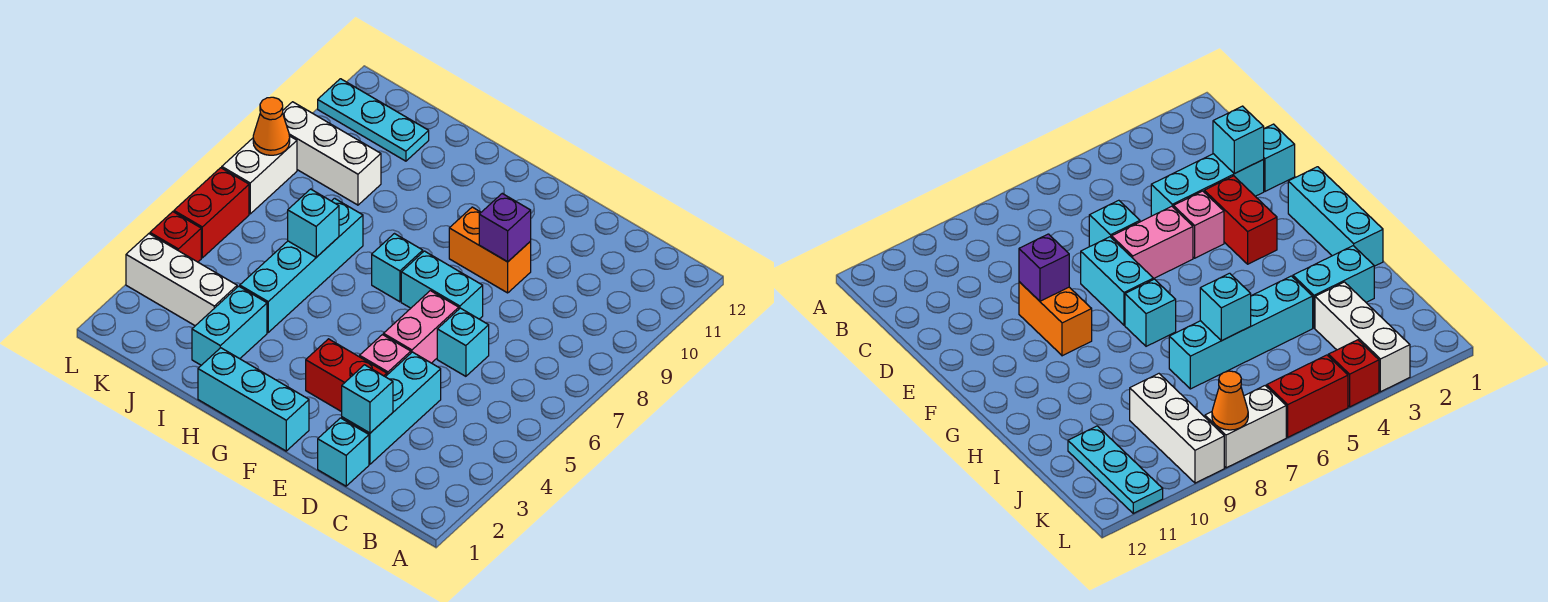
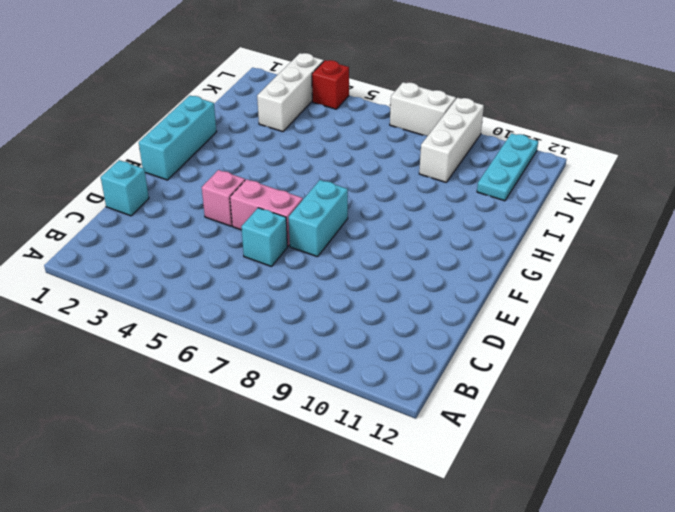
none -> cyan brick D2:D4 level 1
none -> red brick E3:F3 level 1
none -> orange brick E9:F9 level 1

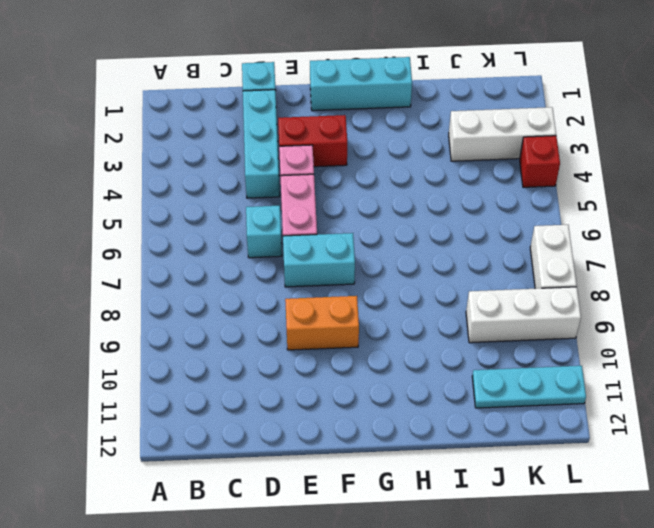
none -> cyan brick G7 level 1
none -> cyan brick I2:I3 level 1
none -> cyan brick I4:I7 level 1

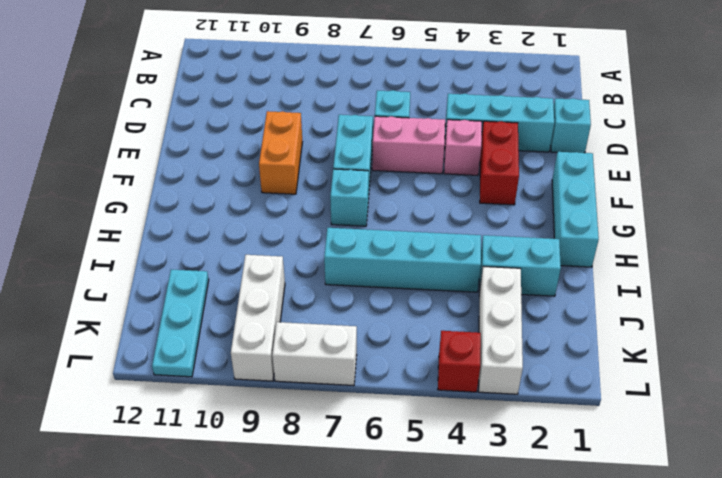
none -> red brick L5:L6 level 1
none -> cyan brick D2 level 2
none -> purple brick E9 level 2

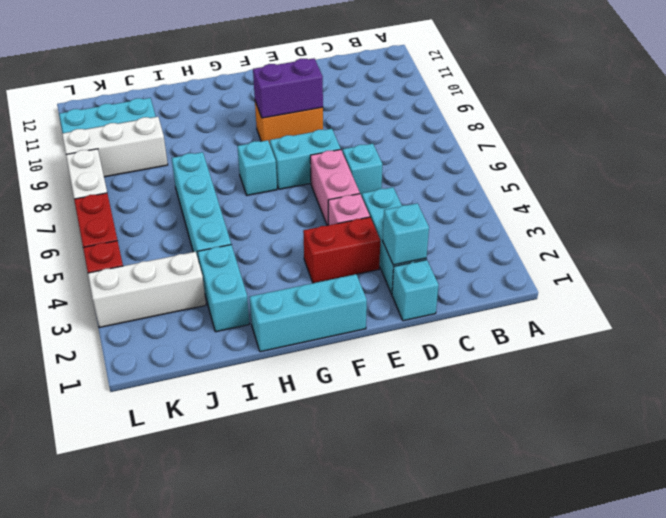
purple brick E9:F9 level 2 -> purple brick E9 level 2
none -> cyan brick I6 level 2
none -> orange cone L8 level 2

